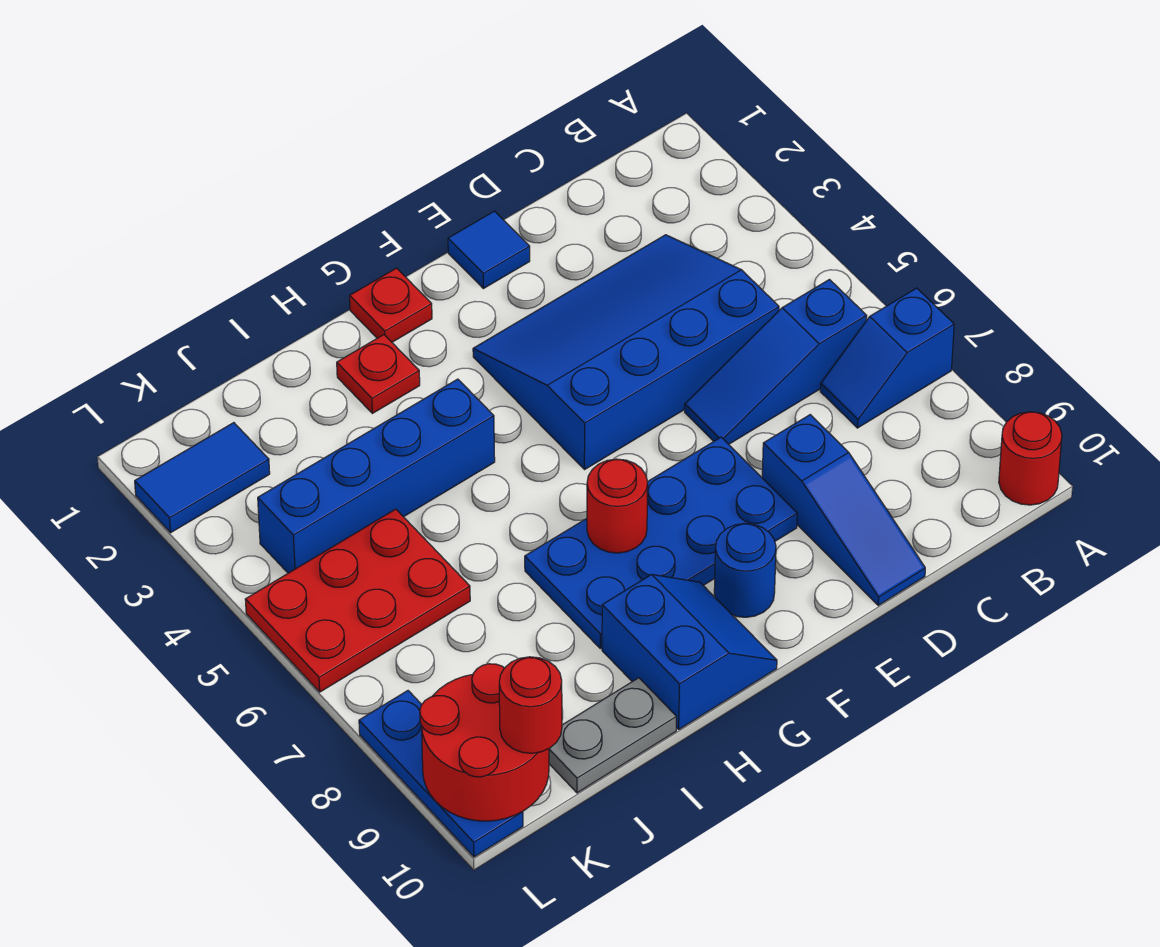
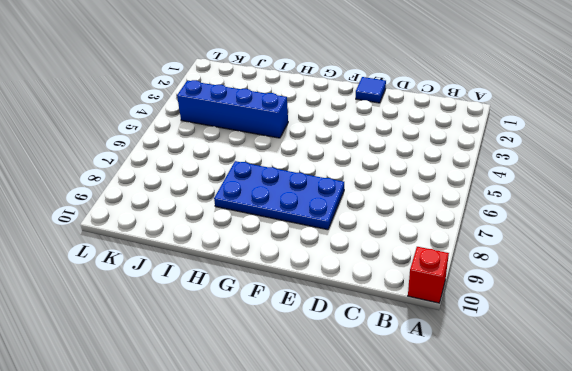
red brick A10 level 1 -> red round brick A10 level 1
none -> blue slope A7:B7 level 1 top A
none -> blue slope B6:D6 level 1 top B
none -> blue slope C3:F5 level 1 top 5

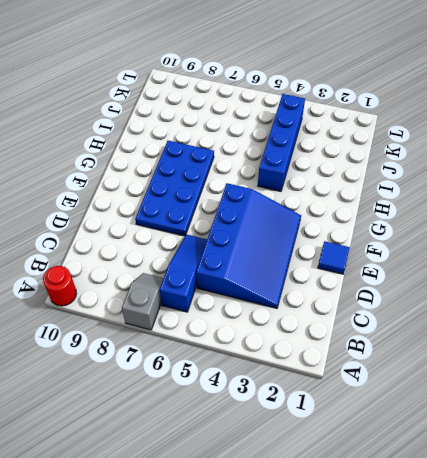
grey slope A7:B7 level 1 top A -> blue slope A7:B7 level 1 top A
none -> blue slope D8:D10 level 1 top 8
none -> blue round brick F9 level 1
none -> red plate G1 level 1

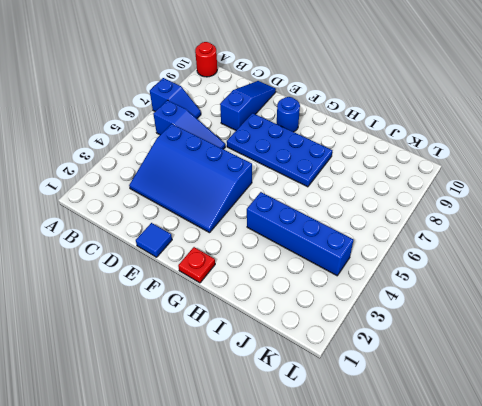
none -> blue slope G9:H10 level 1 top H
none -> red plate H2 level 1
none -> grey plate I10:J10 level 1

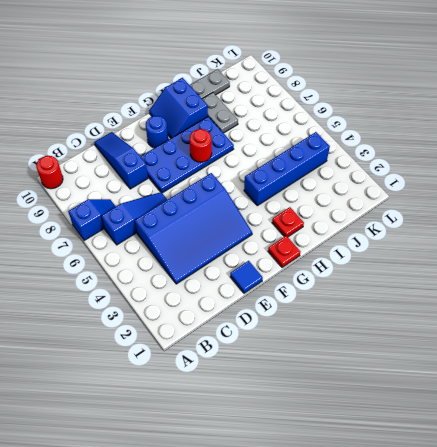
grey plate I8:I9 level 1 -> none
none -> red plate J5:L6 level 1
none -> blue tile K2:L2 level 1
none -> blue plate L8:L10 level 1

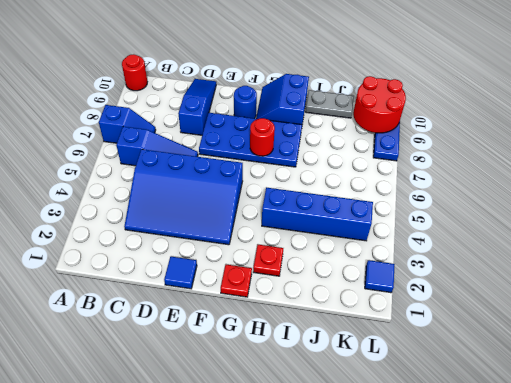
blue tile L2 level 1 -> blue tile K2:L2 level 1
none -> red plate J5:L6 level 1
none -> red round brick K10 level 3

